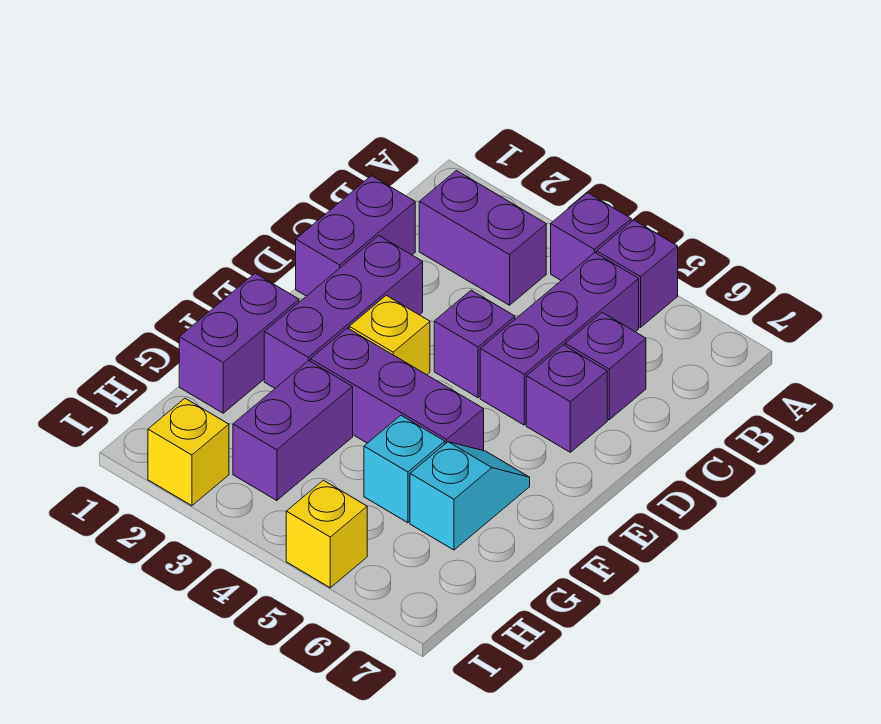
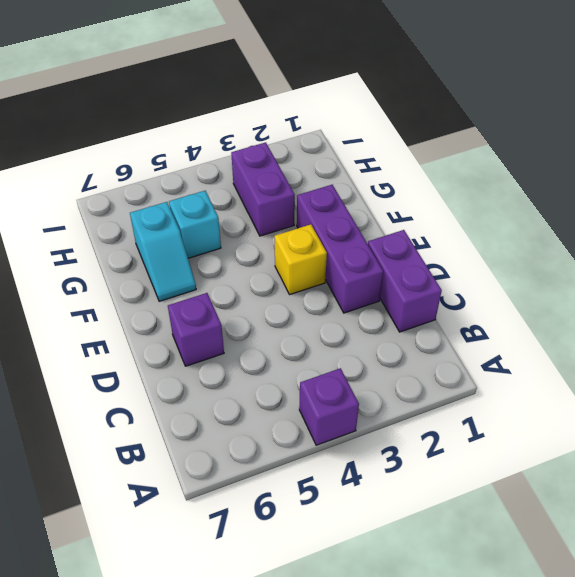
none -> purple brick A5 level 1
none -> purple brick B2:B3 level 1
none -> purple brick B5:D5 level 1

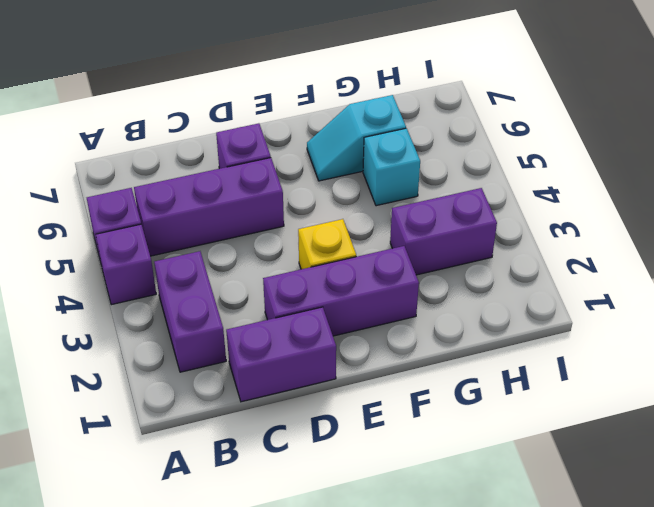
none -> purple brick C6 level 1
none -> purple brick D4 level 1
none -> purple brick F1:G1 level 1

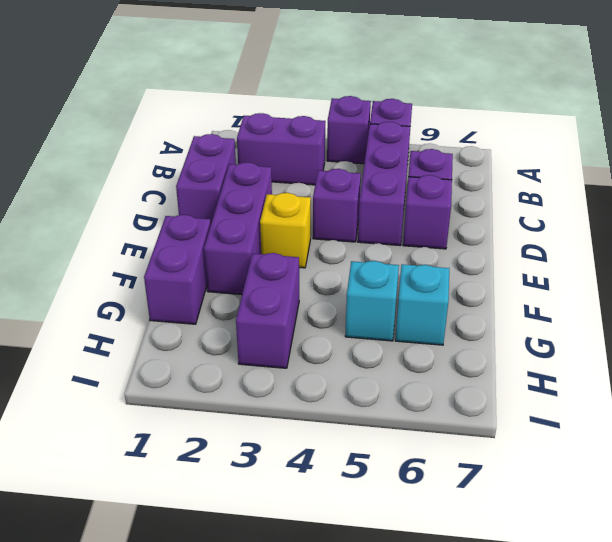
none -> purple brick F3:F5 level 1
none -> yellow brick I2 level 1
none -> yellow brick I5 level 1

